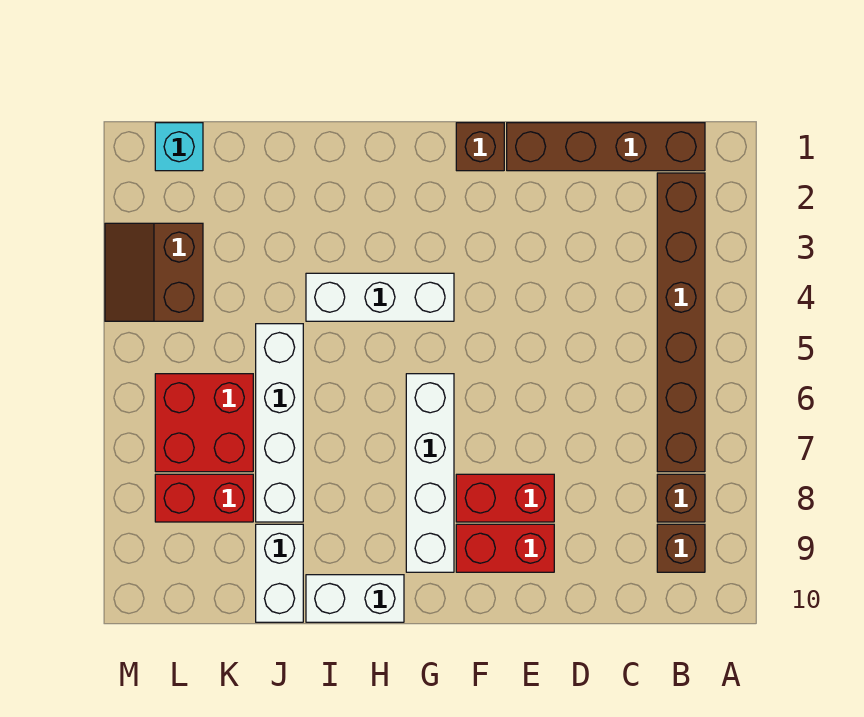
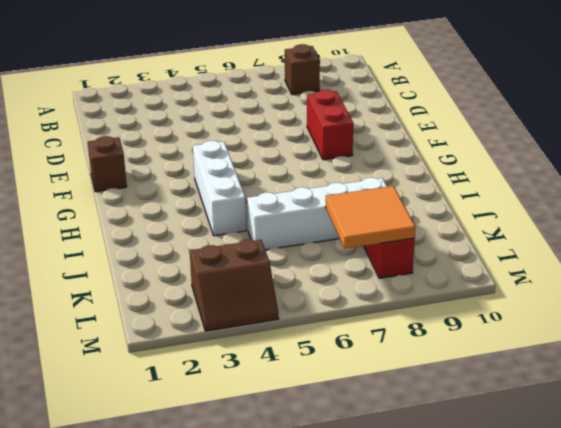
orange tile K7:L8 level 2 -> none
none -> brown brick B1:E1 level 1
none -> brown brick B2:B7 level 1
none -> brown brick B9 level 1

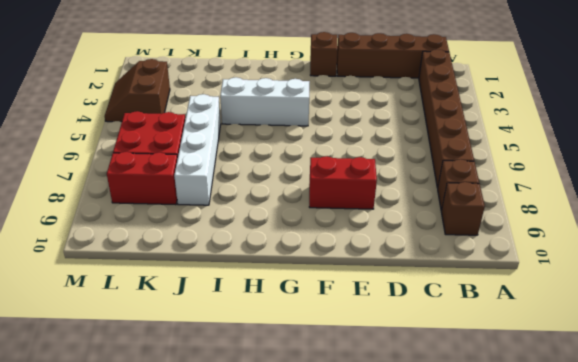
none -> red brick E9:F9 level 1
none -> white brick G6:G9 level 1
none -> white brick H10:I10 level 1

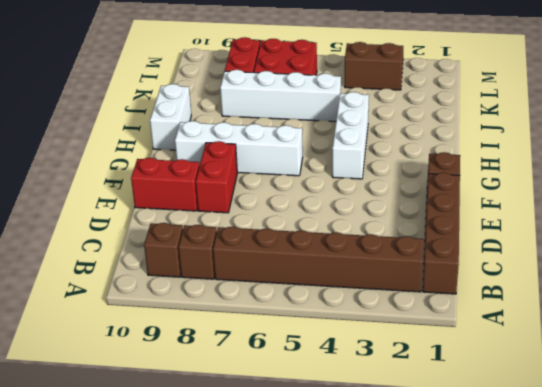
red brick E9:E10 level 1 -> red brick E9:F9 level 1
none -> white brick J9:J10 level 1
none -> cyan brick L1 level 1

